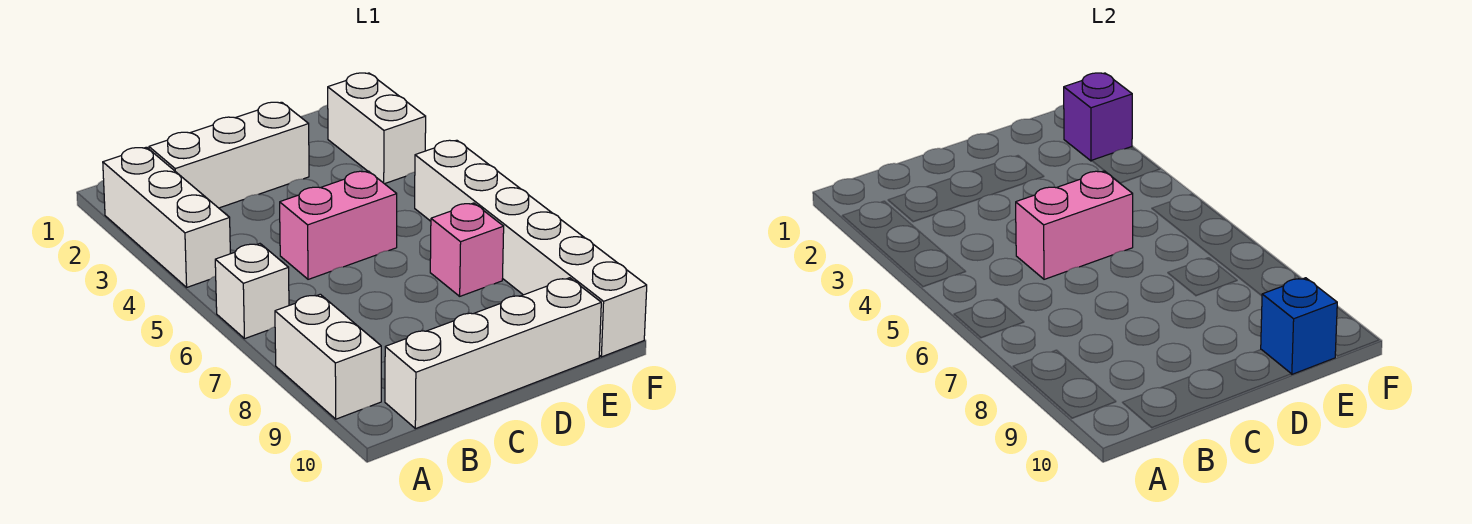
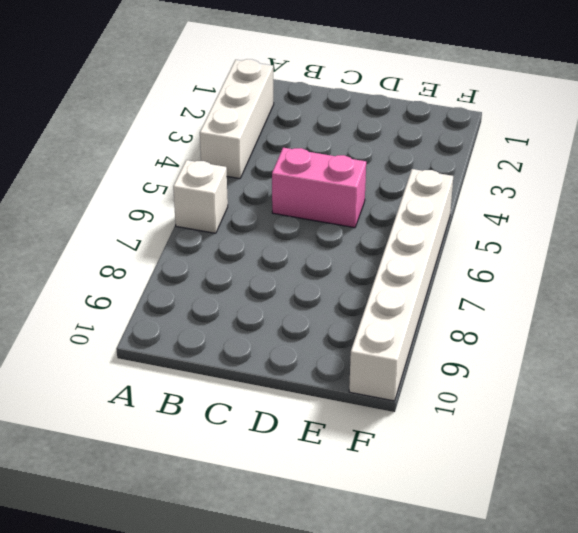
none -> white brick A8:A9 level 1
none -> white brick B2:D2 level 1
none -> white brick B10:E10 level 1

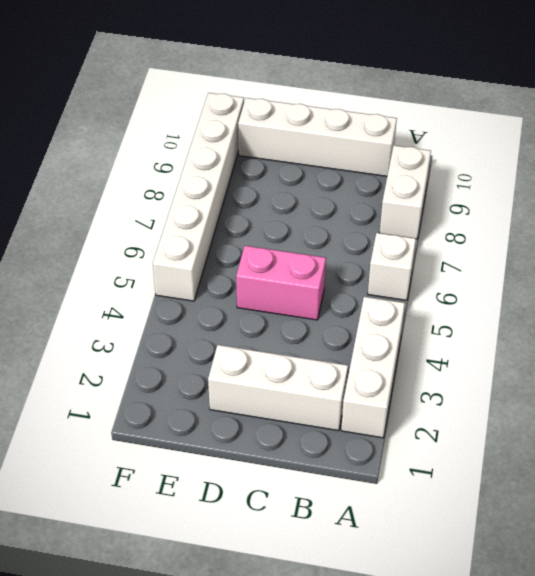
none -> pink brick E7 level 1
none -> white brick F2:F3 level 1
none -> pink brick C5:D5 level 2

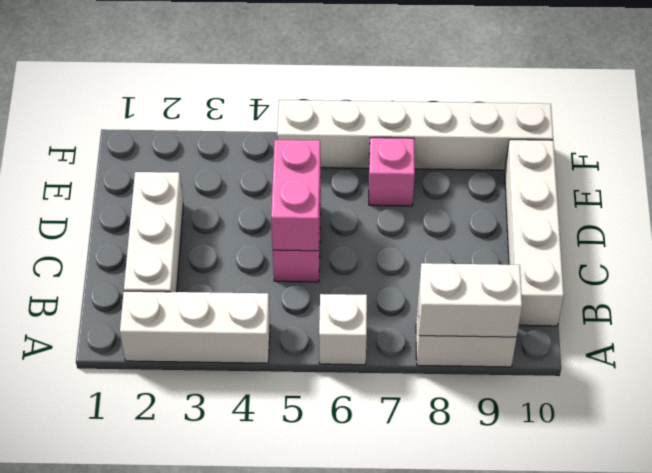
white brick A8:A9 level 2 -> white brick F2:F3 level 1
none -> blue brick E10 level 2
none -> purple brick F2 level 2

